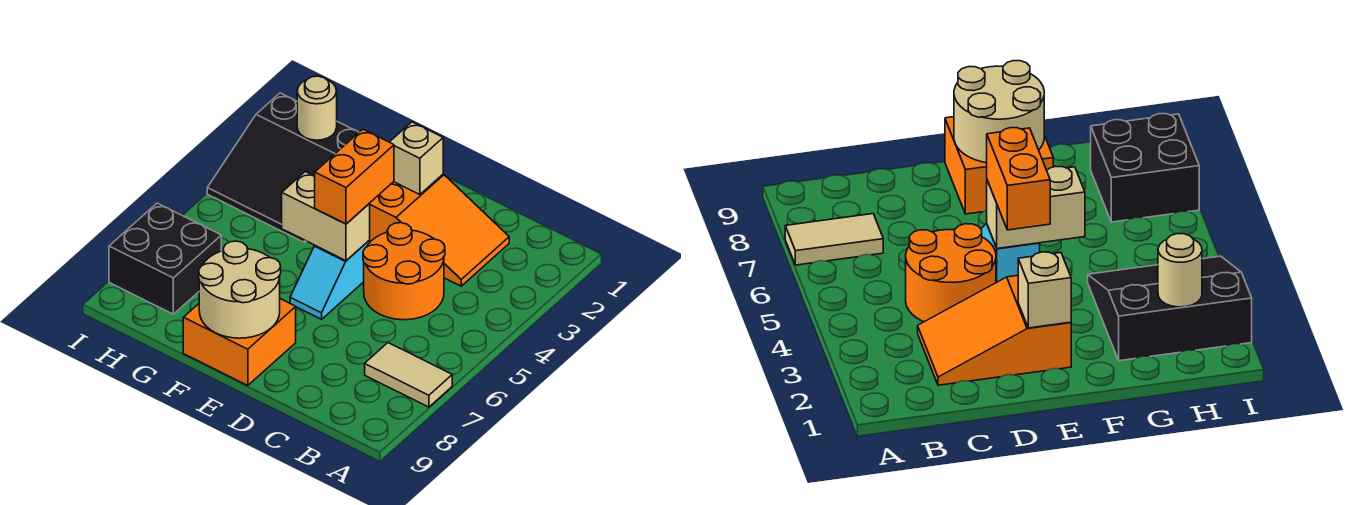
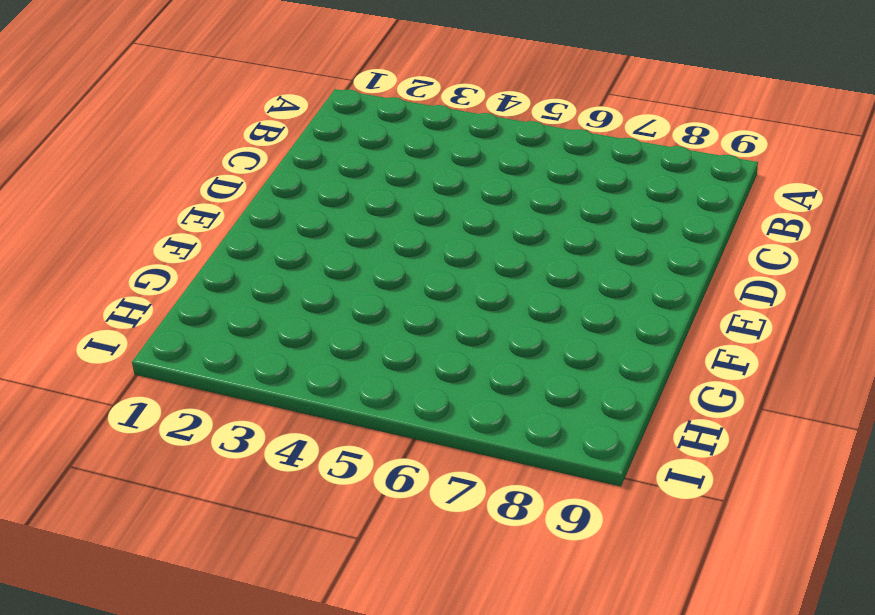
none -> tan tile A7:B7 level 1
none -> orange slope C2:E3 level 1 top E
none -> orange round brick C4:D5 level 1

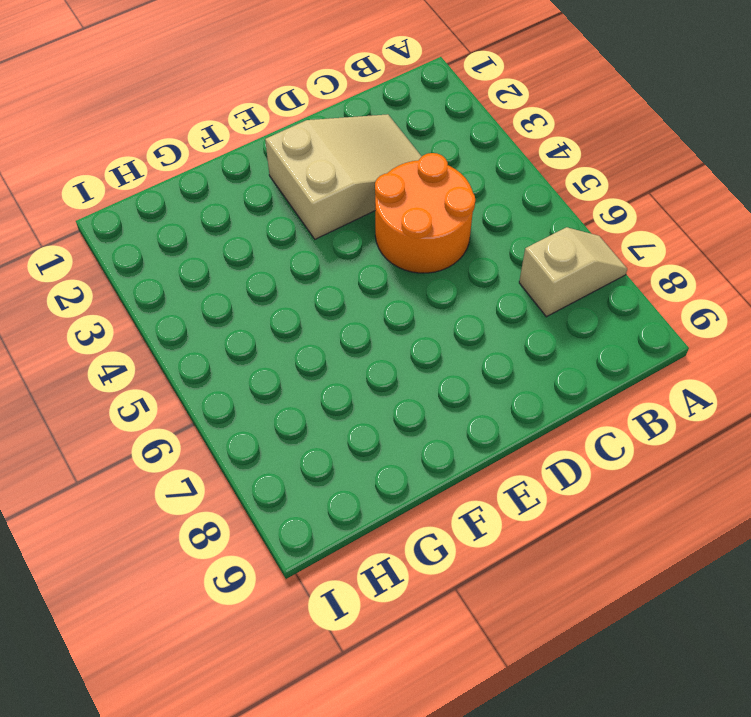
tan slope A7:B7 level 1 top B -> tan tile A7:B7 level 1
tan slope C2:E3 level 1 top E -> orange slope C2:E3 level 1 top E
none -> cyan slope E5:E6 level 1 top 5
none -> orange brick E8:F9 level 1
none -> black slope G2:I4 level 1 top 2

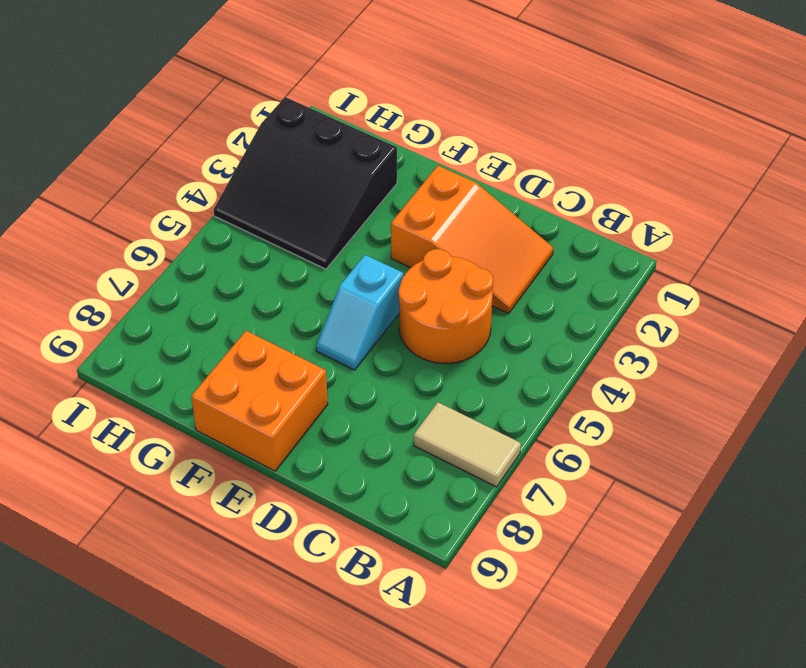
none -> black brick H7:I8 level 1
none -> tan brick E2 level 2
none -> tan brick E5:F5 level 2

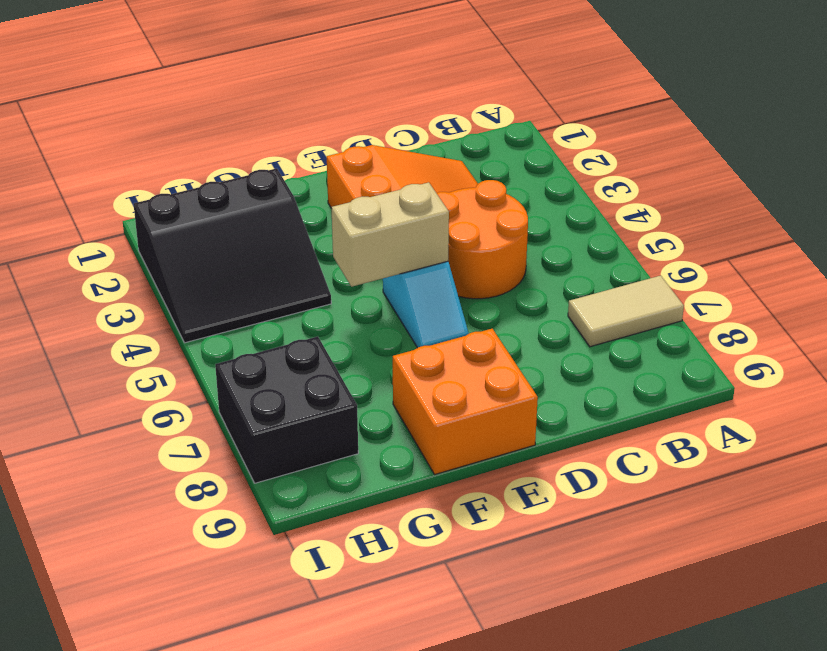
none -> tan brick E2 level 2
none -> tan round brick E8:F9 level 2
none -> tan round brick H2 level 2

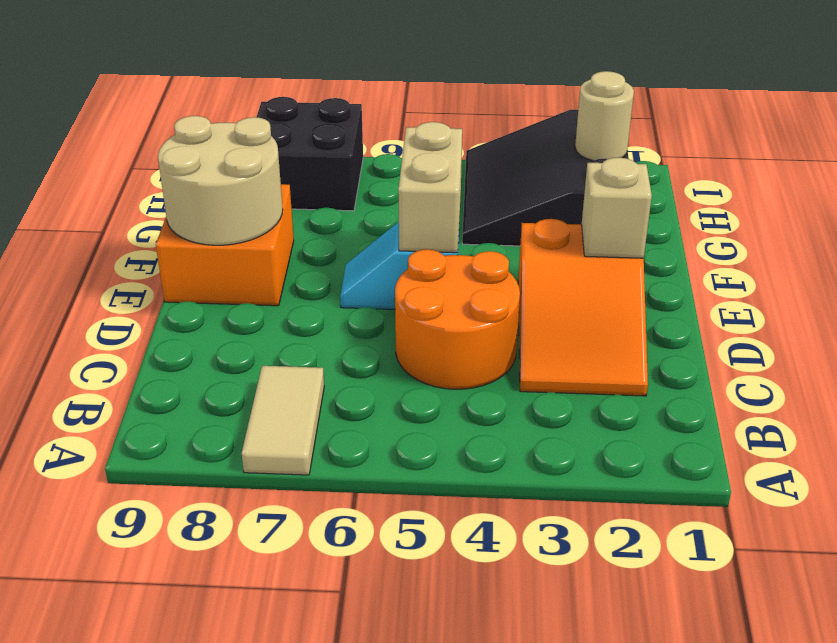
none -> orange brick E4:E5 level 3

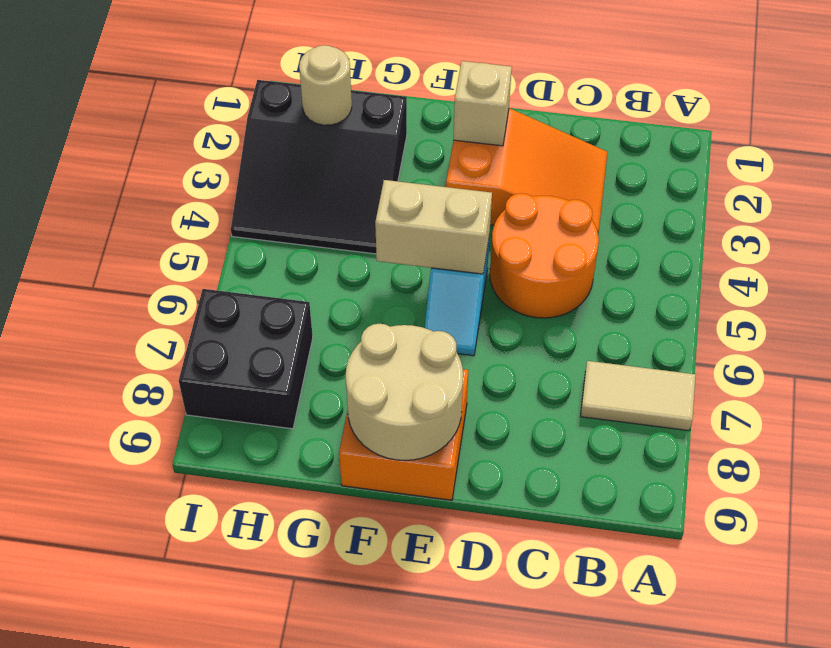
none -> orange brick E4:E5 level 3

